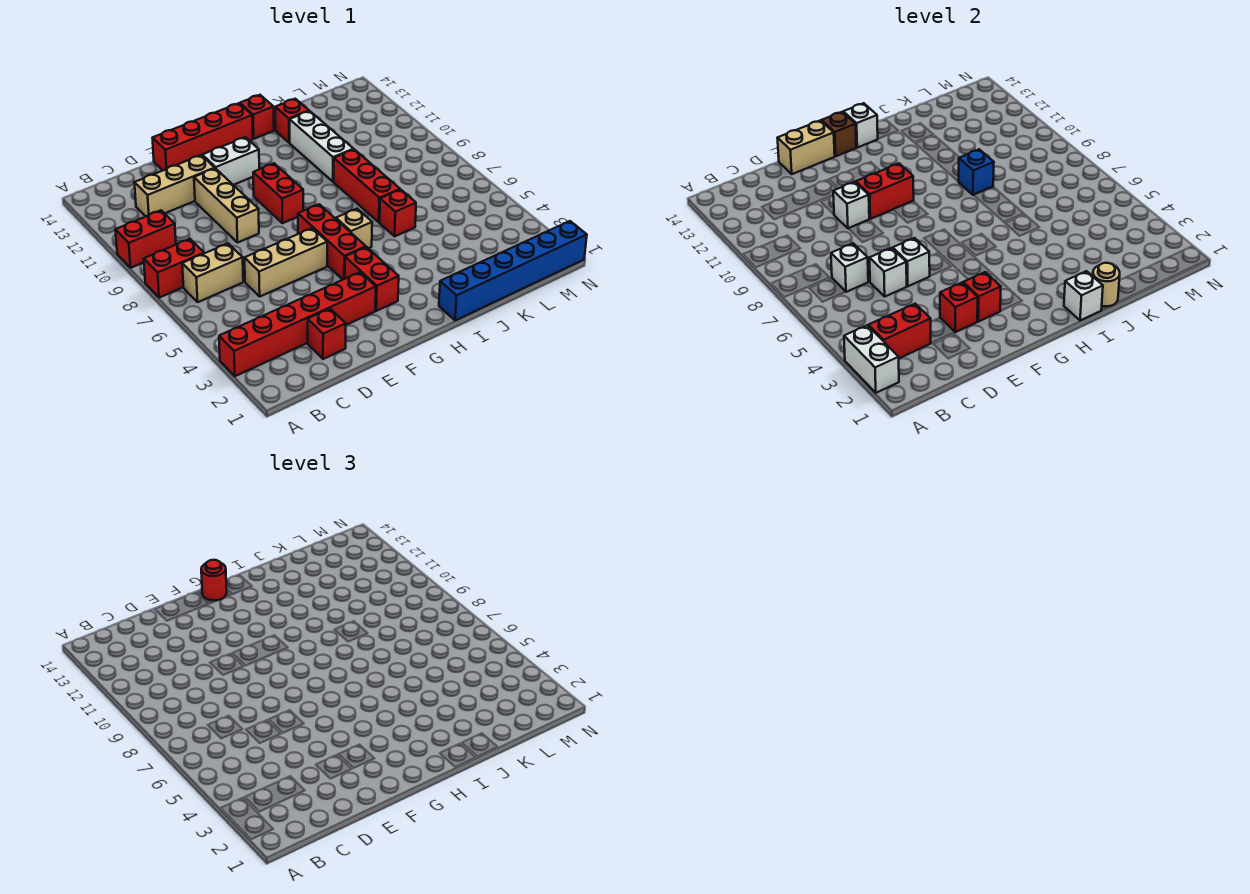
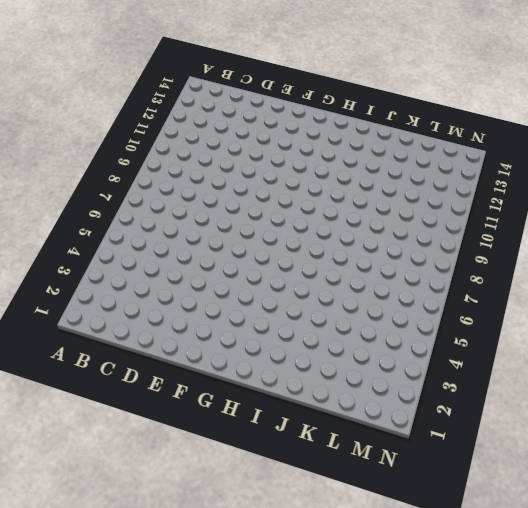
none -> red brick A3:F3 level 1
none -> red brick A8:B8 level 1
none -> red brick A10:B10 level 1
none -> tan brick B7:C7 level 1

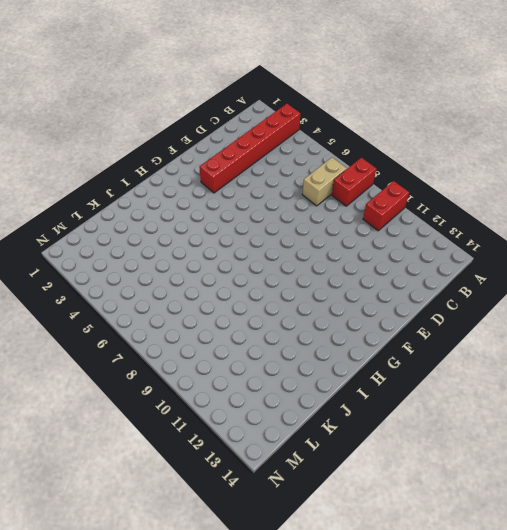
none -> tan brick C12:E12 level 1
none -> red brick D2 level 1
none -> tan brick D6:F6 level 1
none -> tan brick E9:E11 level 1

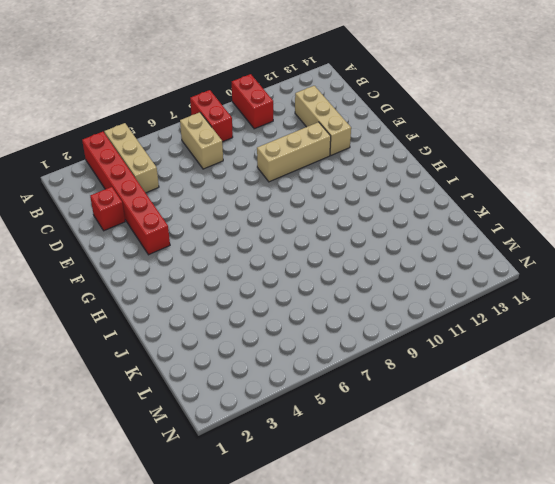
tan brick A4:C4 level 1 -> tan brick D6:F6 level 1
none -> red brick E14:H14 level 1
none -> white brick F12:G12 level 1
none -> red brick G3:G4 level 1
none -> red brick G5:G7 level 1

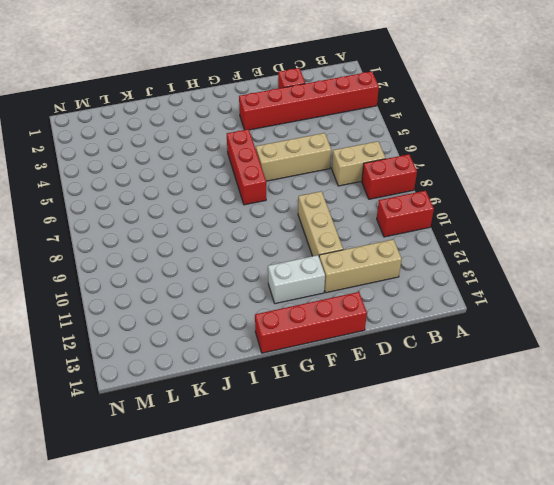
none -> red brick G3:G4 level 1
none -> red brick G9:G10 level 1
none -> tan brick H6 level 1
none -> blue brick I1:N1 level 1

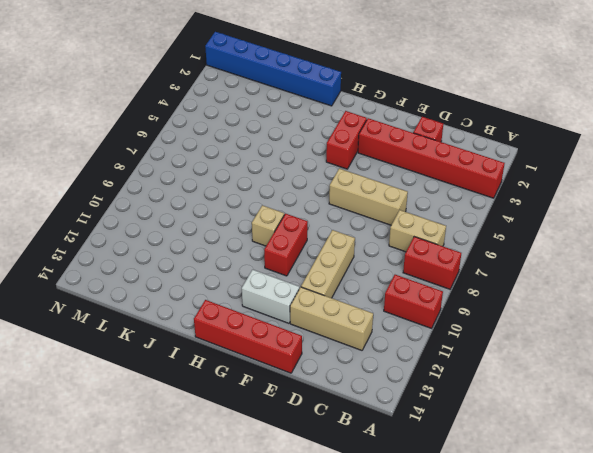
tan brick H9 level 1 -> tan brick H6 level 1
none -> red brick G5:G7 level 1
none -> red brick I14 level 1
none -> red brick J6 level 1
none -> red brick J7:J9 level 1

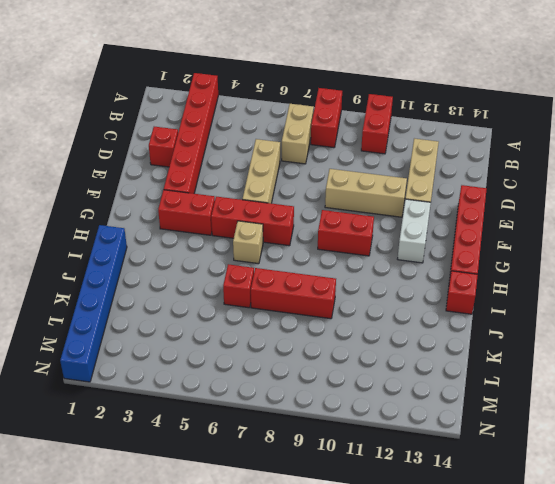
none -> white brick J10:J12 level 1
none -> red brick J13 level 1
none -> white brick A2:A3 level 2
none -> red brick B3:C3 level 2

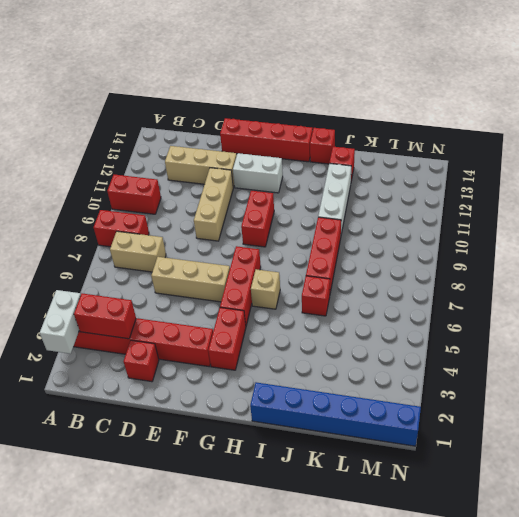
none -> white brick C7 level 2
none -> white brick D6 level 2
none -> red brick E3 level 2
none -> white brick E6 level 2

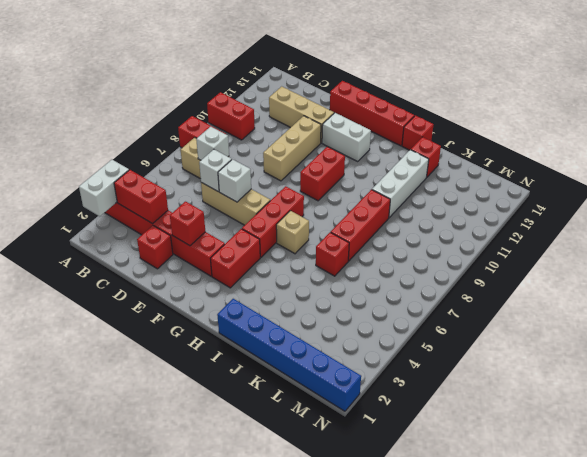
none -> white brick E10 level 2
none -> tan brick E14:F14 level 2
none -> red brick F3 level 2
none -> red brick F10:G10 level 2

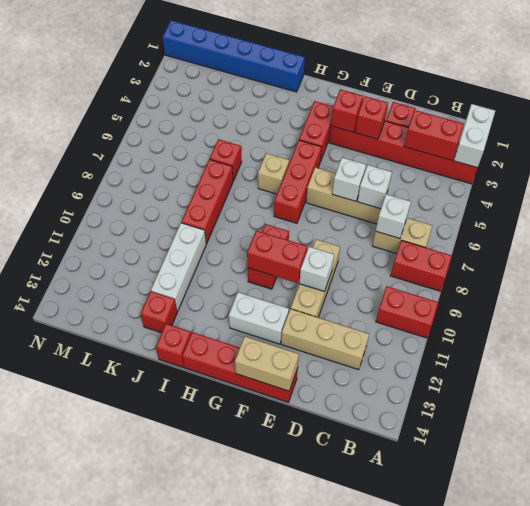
none -> brown brick G14 level 2
none -> white brick H14 level 2
none -> white brick I1 level 2
none -> tan round brick J1 level 2

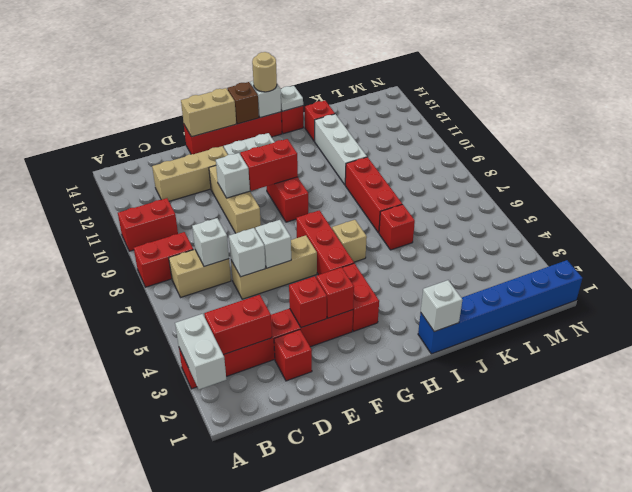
tan round brick H14 level 3 -> tan round brick J1 level 2
white plate I14 level 2 -> none
none -> blue brick J9 level 2
none -> red round brick G14 level 3

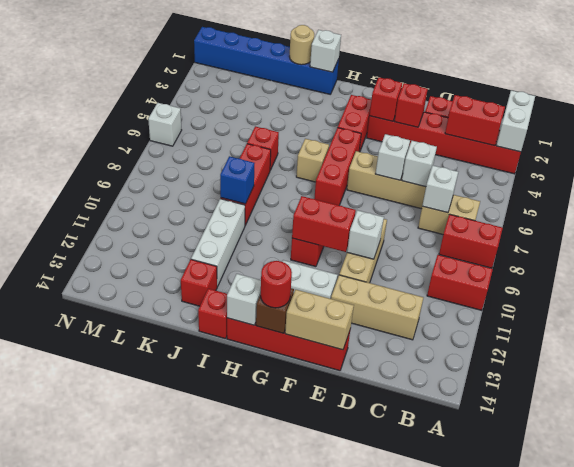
white brick N6 level 1 -> none

